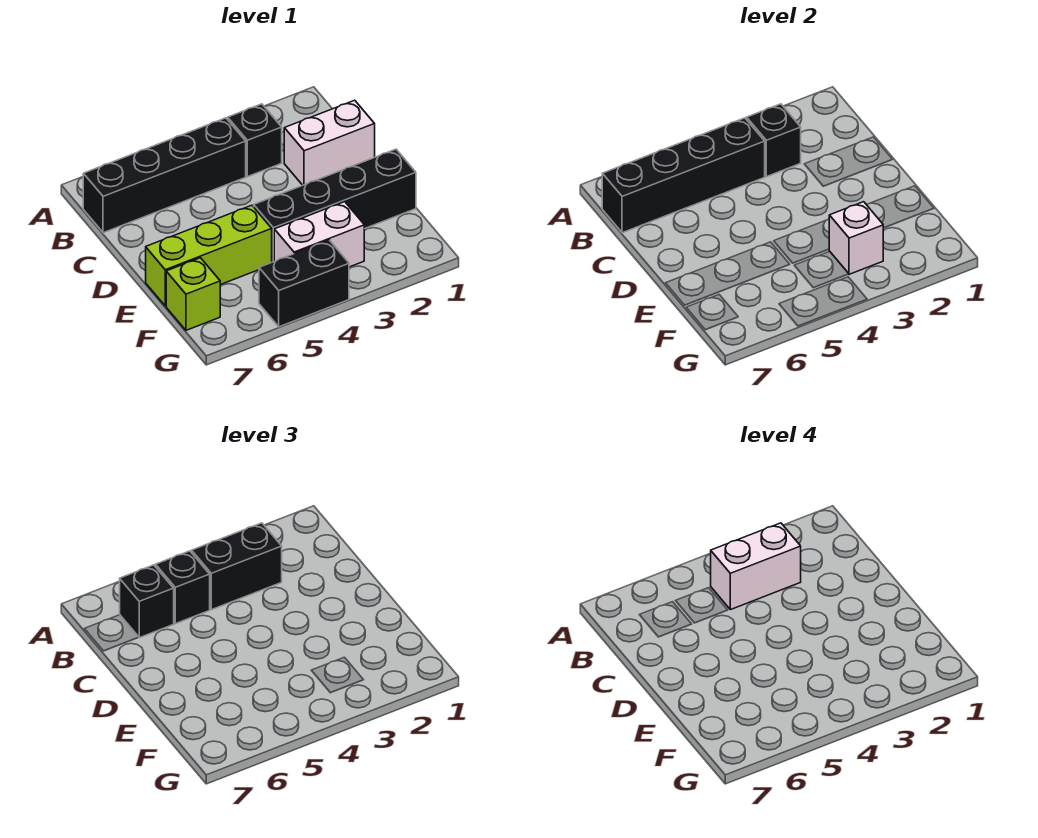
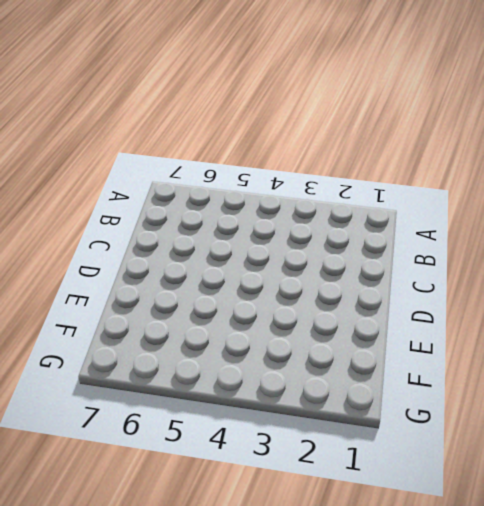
none -> black brick B3 level 1
none -> black brick B4:B7 level 1
none -> white brick C1:C2 level 1

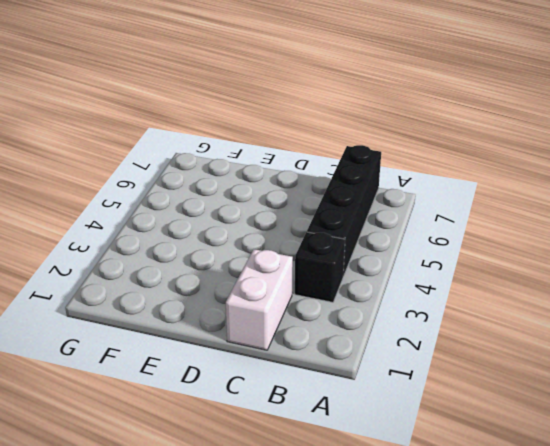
none -> black brick E1:E4 level 1
none -> lime brick E5:E7 level 1
none -> white brick F3:F4 level 1

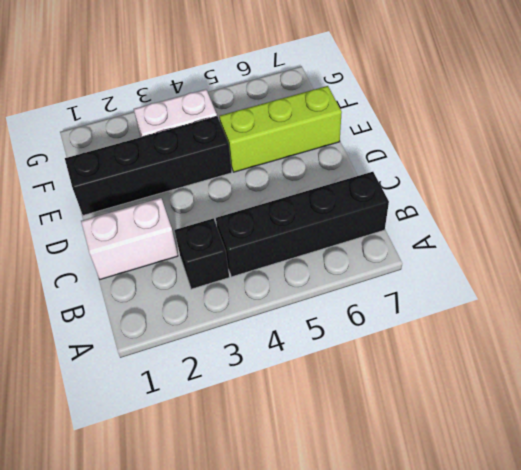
none -> lime brick F7 level 1
none -> black brick G4:G5 level 1
none -> black brick B3 level 2

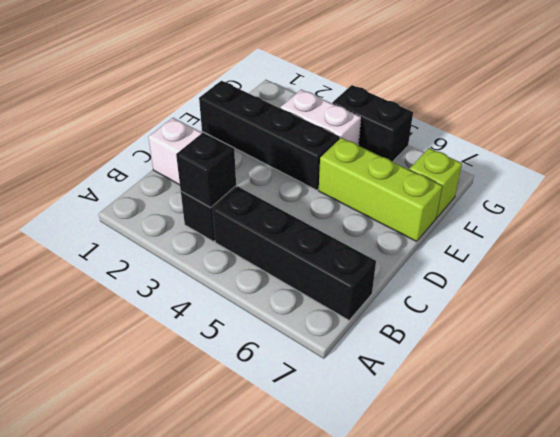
none -> black brick B4:B7 level 2
none -> white brick F3 level 2
none -> black brick B3:B4 level 3

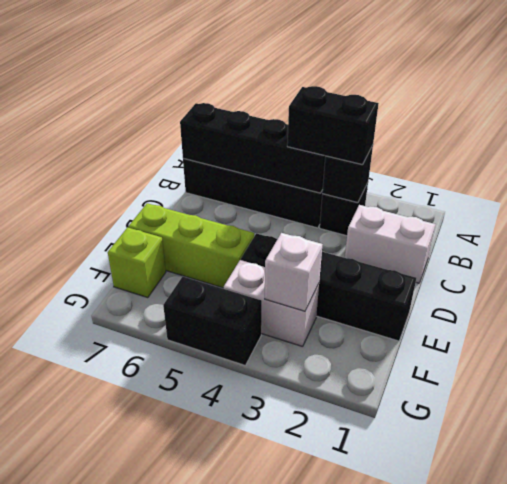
none -> black brick B5 level 3
none -> black brick B6 level 3
none -> white brick B3:B4 level 4

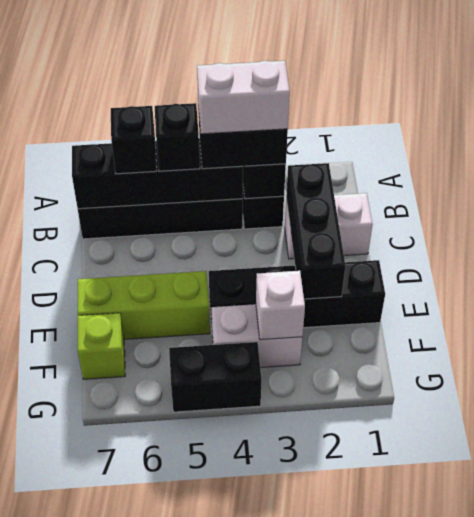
black brick C2:E2 level 2 -> none

